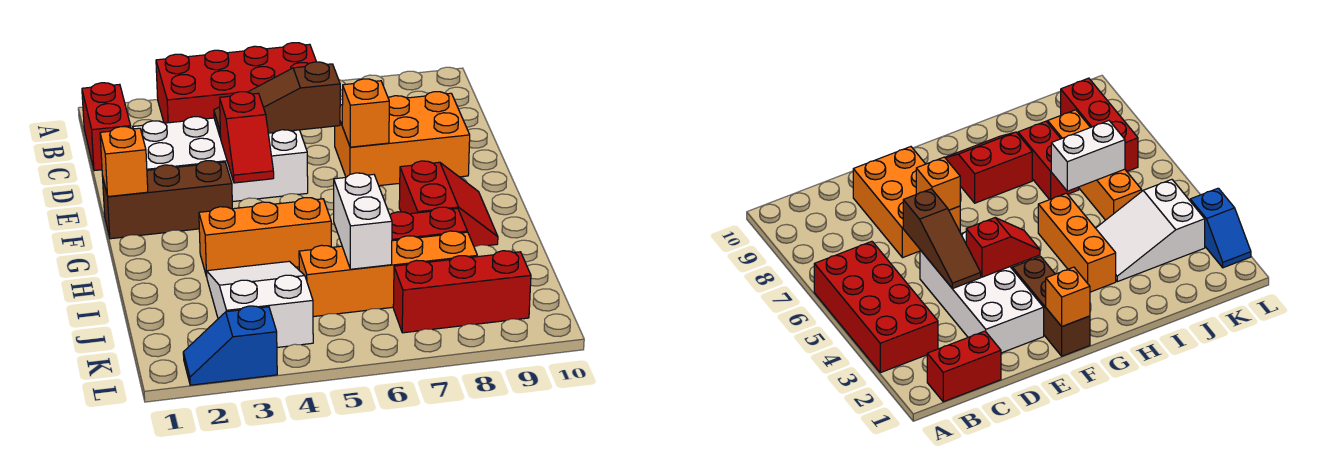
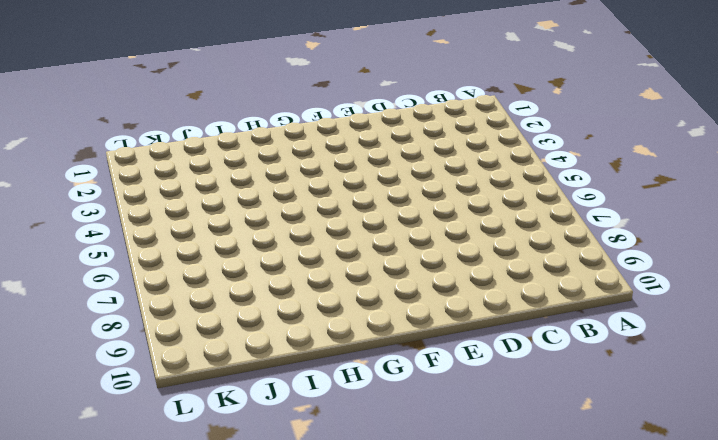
none -> red brick A3:B6 level 1
none -> red brick B1:C1 level 1
none -> white brick D2:E5 level 1

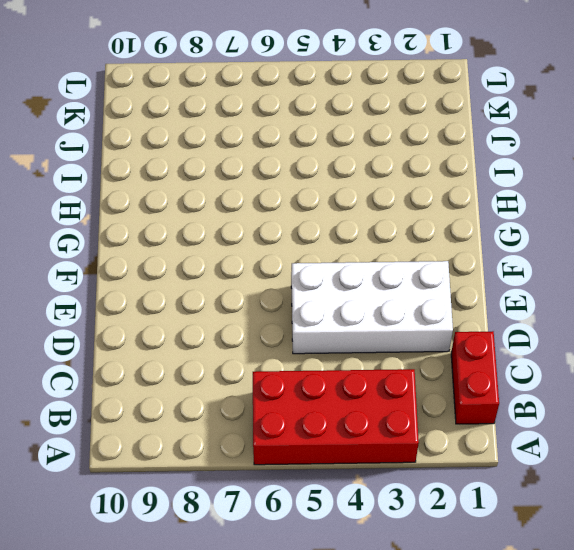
none -> orange brick D7:E9 level 1
none -> brown brick F1:F3 level 1
none -> red slope G8:H9 level 1 top 8

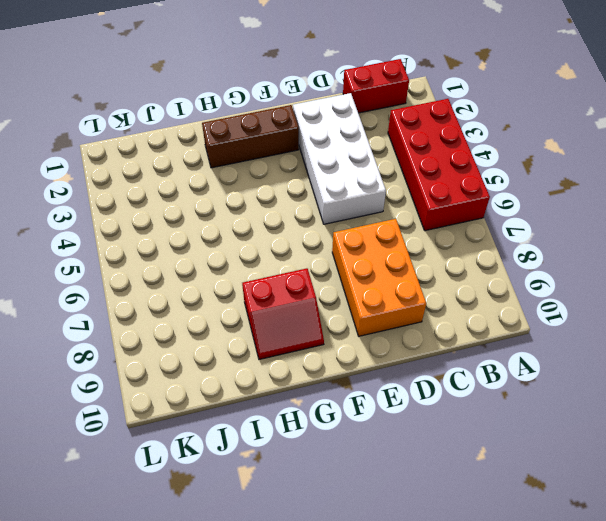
brown brick F2:H2 level 1 -> brown brick F1:F3 level 1
none -> orange brick H3:H5 level 1
none -> white slope I3:K4 level 1 top K
none -> red brick I7:I8 level 1

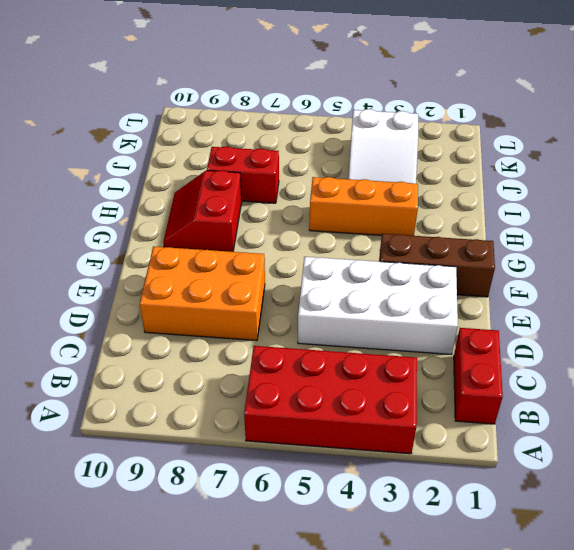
none -> orange brick J5:J8 level 1
none -> red brick K7:K9 level 1
none -> blue slope L2:L3 level 1 top 3

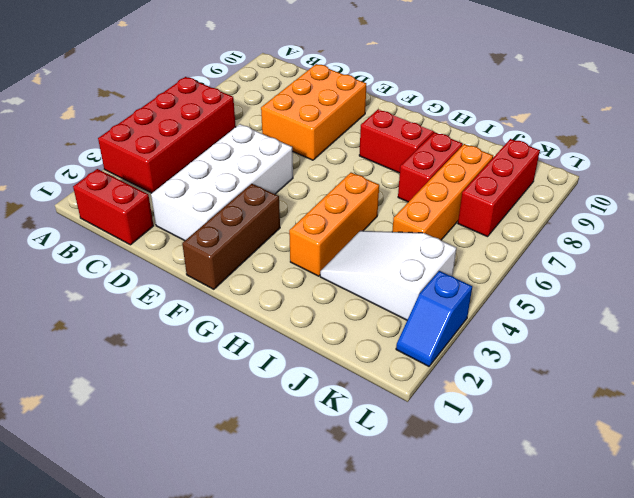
none -> brown slope D4:D6 level 2 top 6
none -> red slope E4:F4 level 2 top E
none -> orange brick E7 level 2

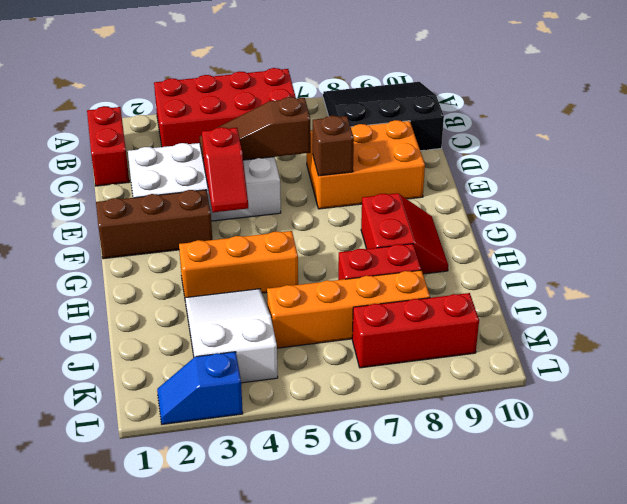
black slope A8:C10 level 1 top C -> none
brown brick E7 level 2 -> orange brick E7 level 2
none -> orange brick F1 level 2
none -> white brick I6:J6 level 2

